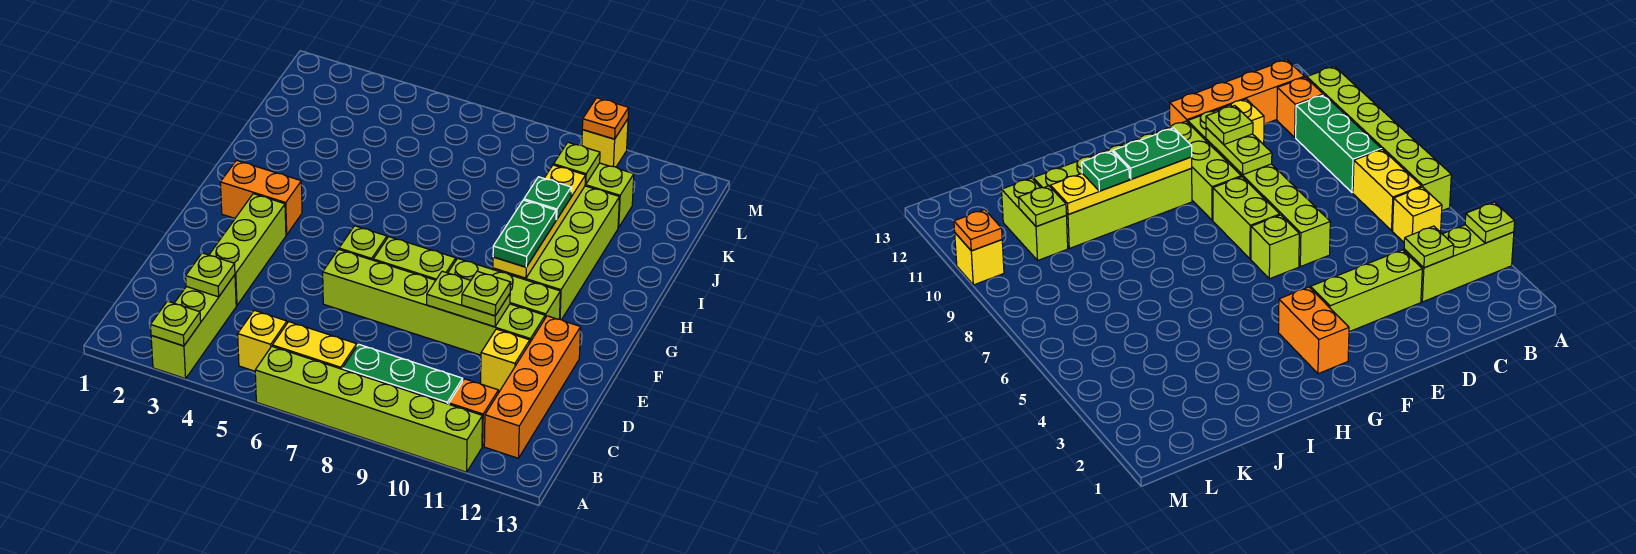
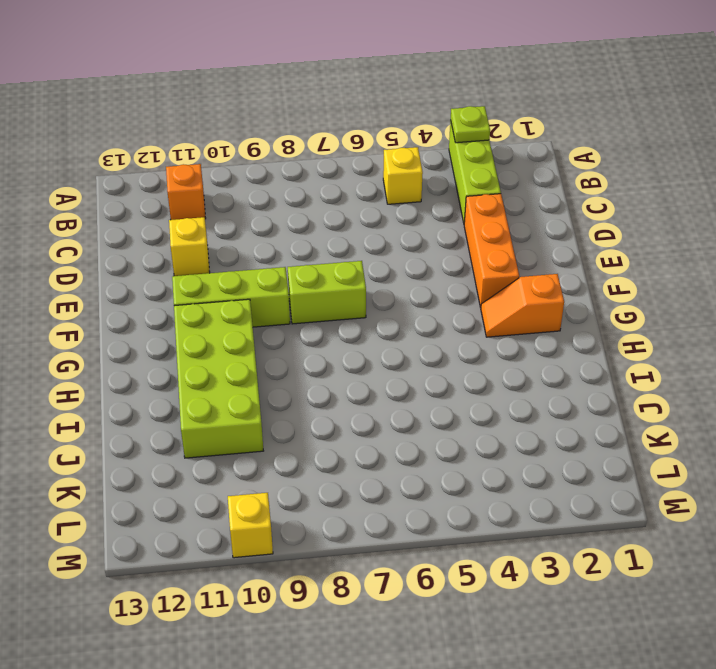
orange brick D3:F3 level 1 -> lime brick D3:F3 level 1
orange slope G2:G3 level 1 top 2 -> orange brick G2:G3 level 1
none -> lime brick A6:A11 level 1
none -> yellow brick B6:B7 level 1
none -> green brick B8:B10 level 1

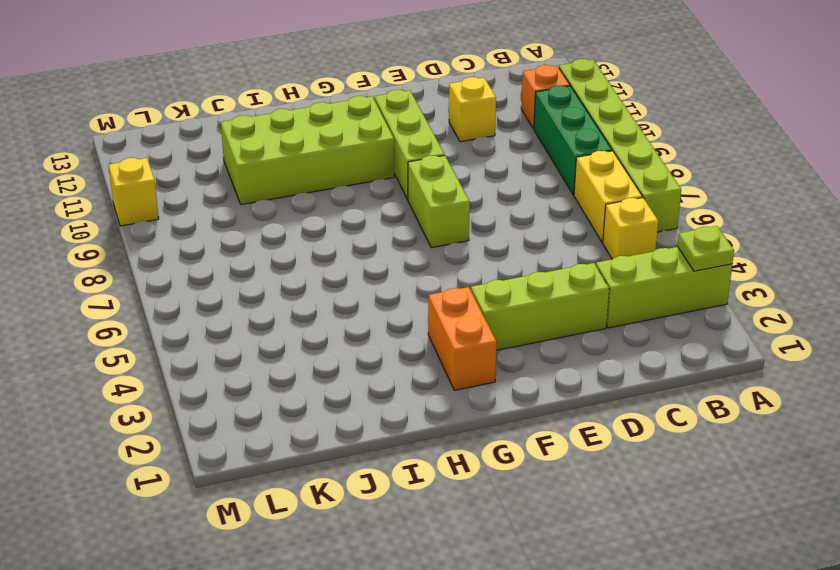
none -> orange brick B12:E12 level 1
none -> lime brick E6:E11 level 1
none -> lime brick F6 level 1

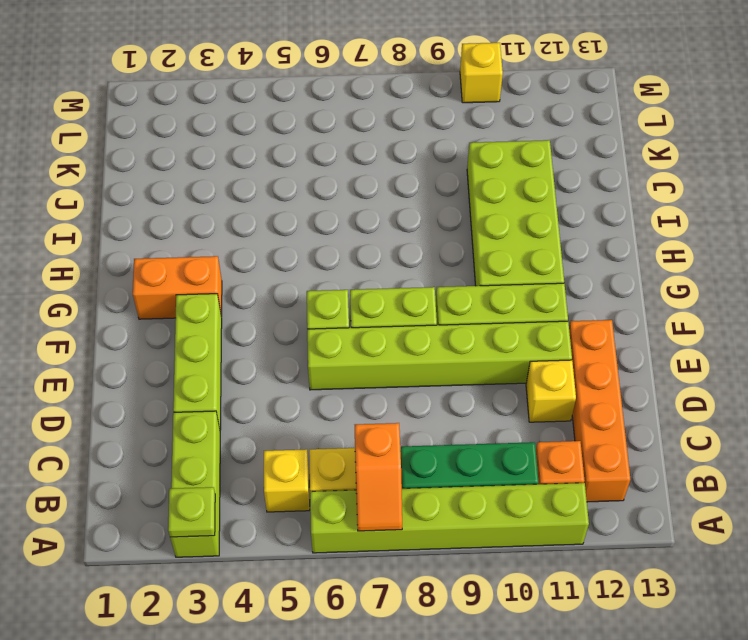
orange slope A7:B7 level 2 top B -> none
none -> lime brick K10:K11 level 1
none -> lime plate C3 level 2
none -> lime plate E9:E10 level 2

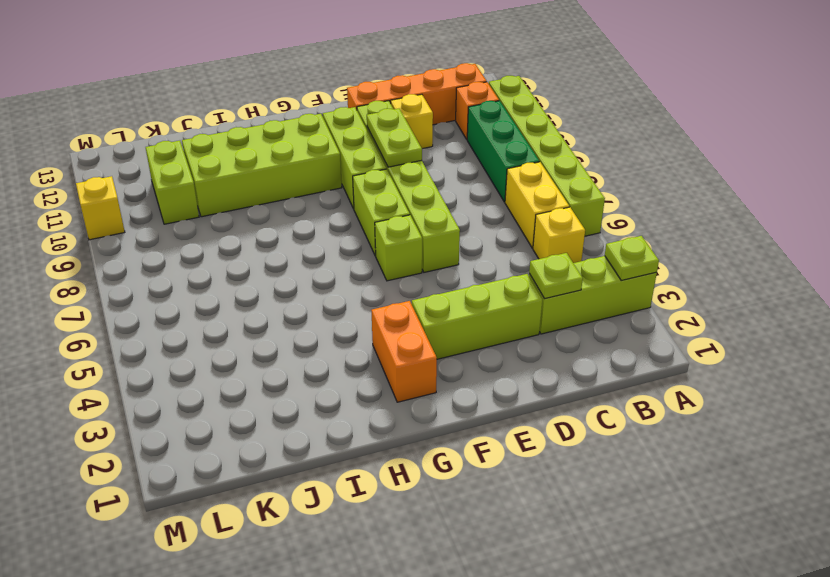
none -> yellow plate G10:J10 level 2
none -> lime plate K10 level 2
none -> orange plate M10 level 2

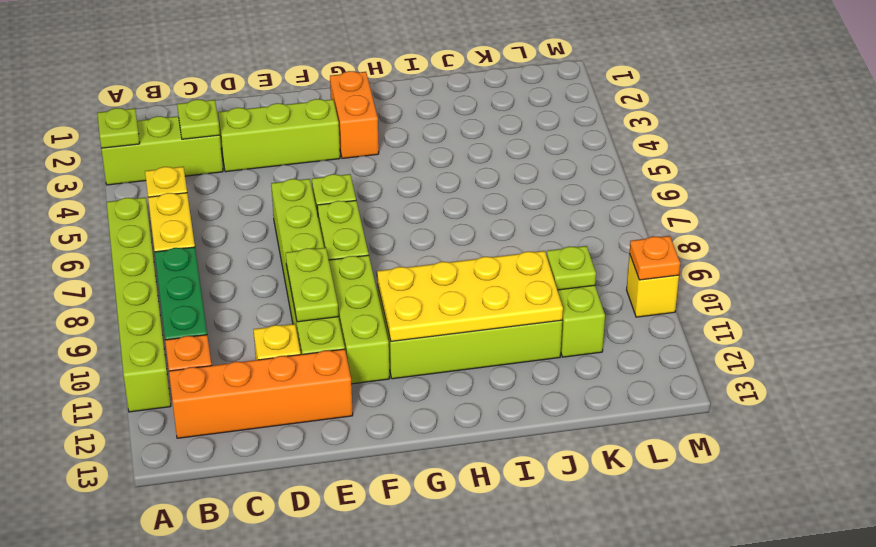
yellow plate G10:J11 level 2 -> yellow plate G10:J10 level 2
none -> lime plate E10 level 3
none -> green plate G10:H10 level 3
none -> green plate I10 level 3

